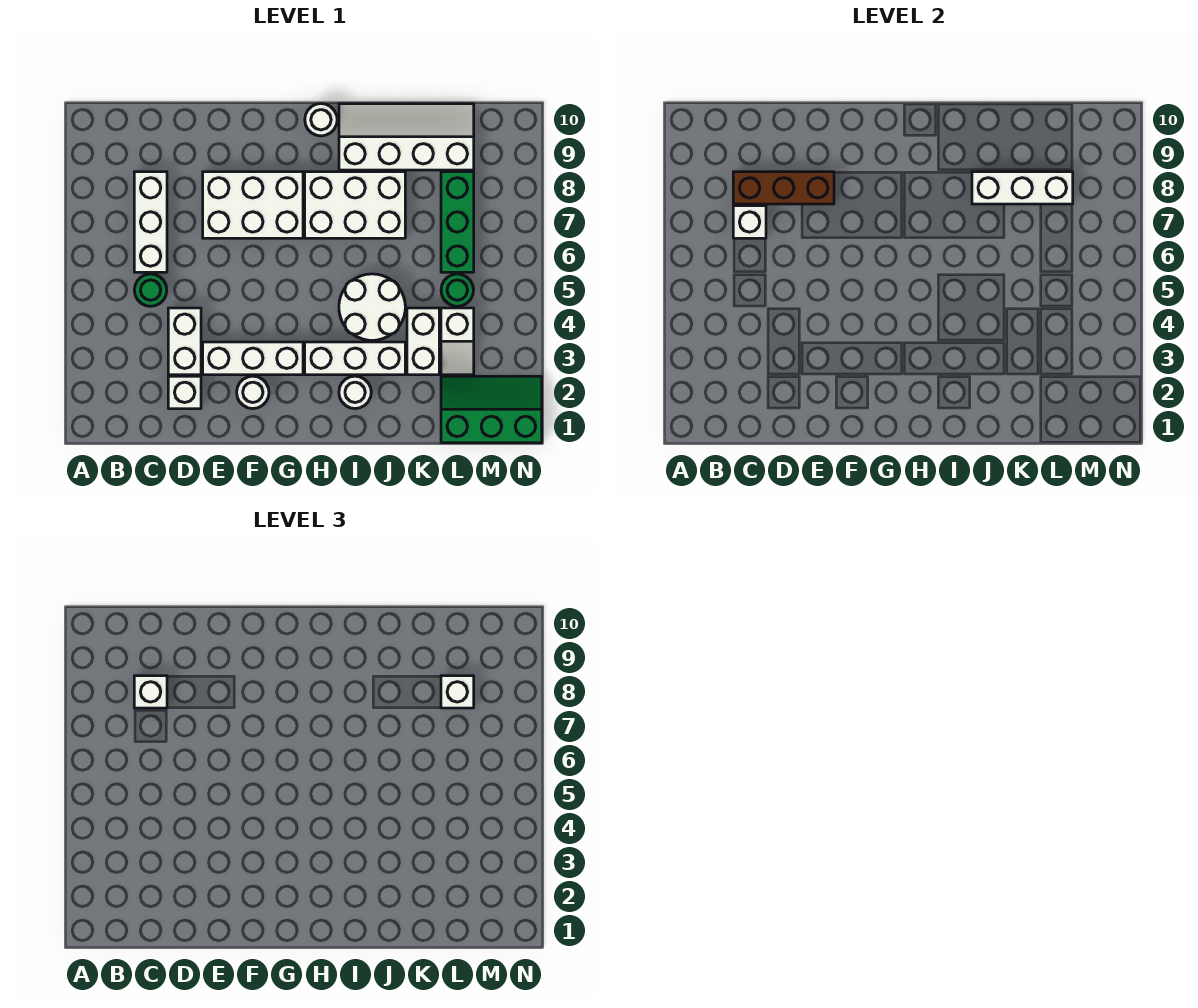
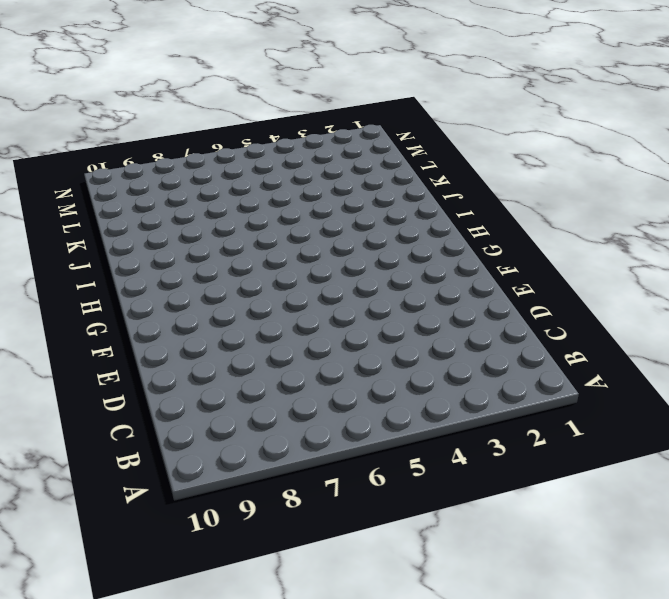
none -> green round brick C5 level 1
none -> white brick C6:C8 level 1
none -> white brick D2 level 1

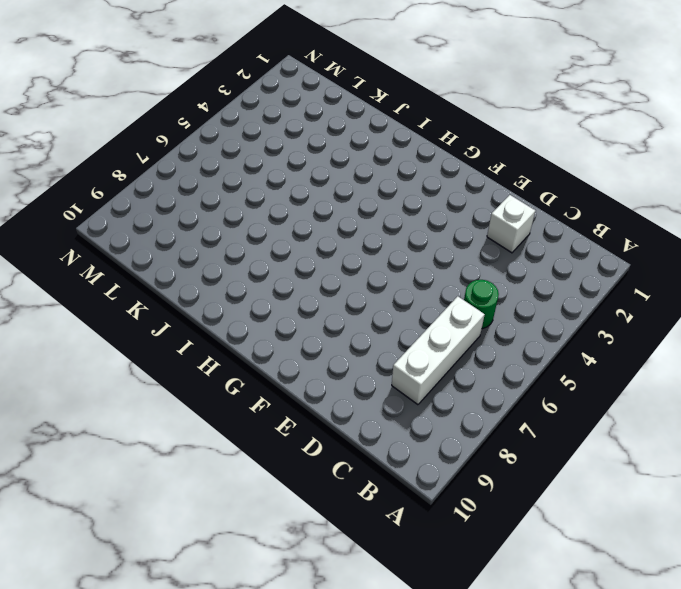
none -> white brick D3:D4 level 1
none -> white brick E3:G3 level 1
none -> white brick E7:G8 level 1

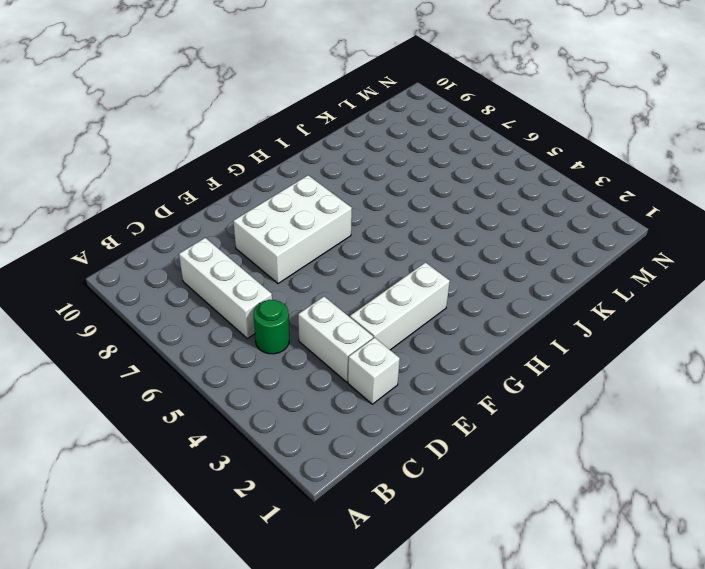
none -> white round brick F2 level 1
none -> white brick H3:J3 level 1
none -> white brick H7:J8 level 1

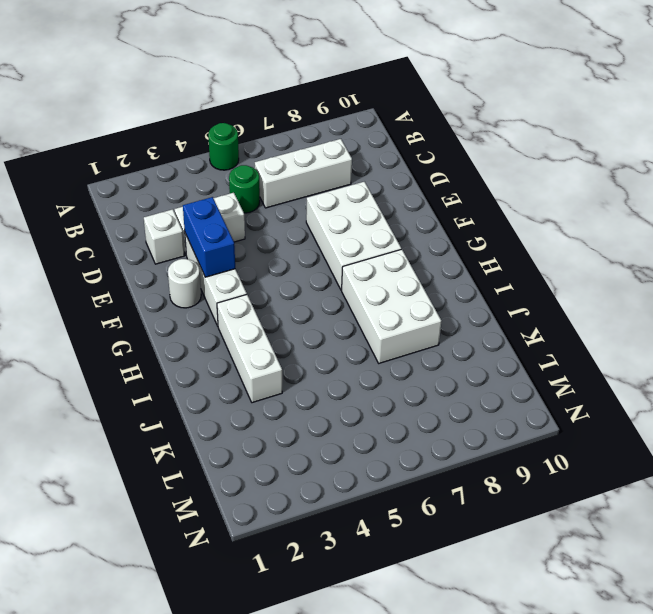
green round brick A5 level 1 -> green round brick L5 level 1
blue brick E3:F3 level 2 -> none
none -> white round brick H10 level 1
none -> white round brick I2 level 1
none -> white round brick I4:J5 level 1

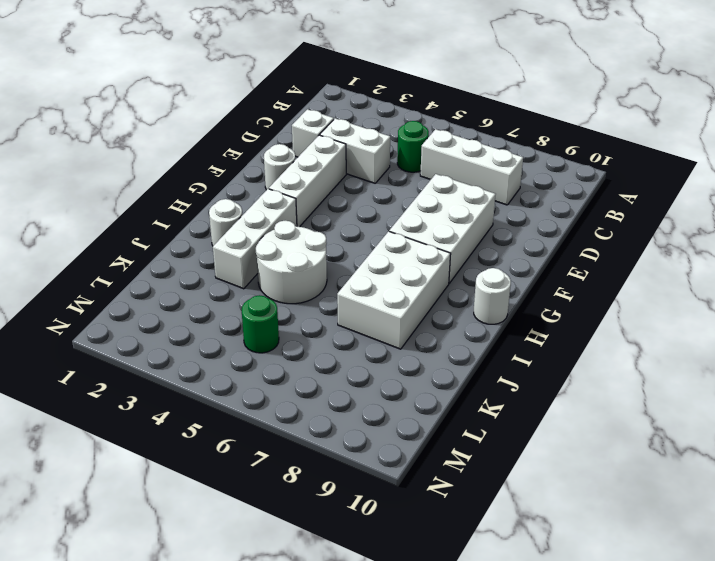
none -> white slope I9:L10 level 1 top 9
none -> white brick K3:K4 level 1
none -> green slope L1:N2 level 1 top 1

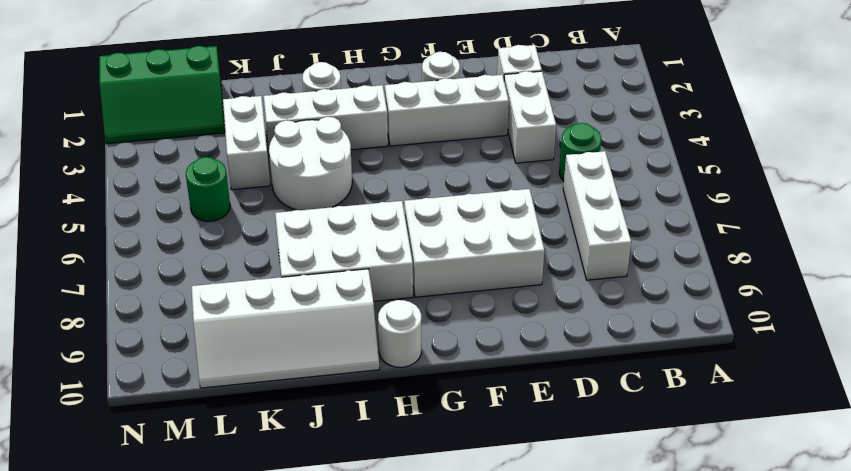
none -> white slope L3:L4 level 1 top 4
none -> green brick L6:L8 level 1
none -> white brick C7 level 2

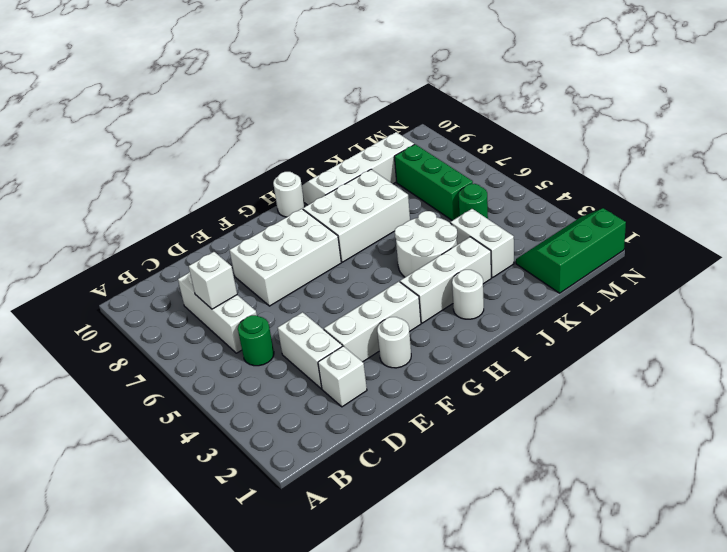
none -> white slope L3:L4 level 1 top 4
none -> brown brick C8:E8 level 2
none -> white brick J8:L8 level 2

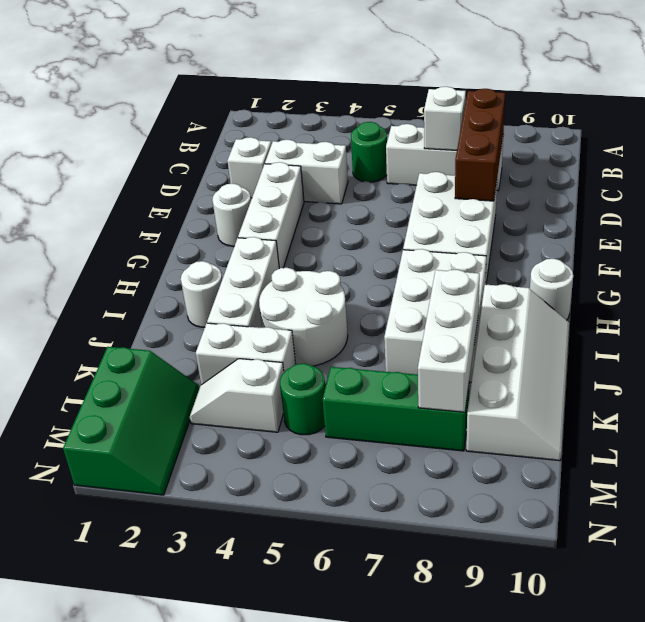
none -> white brick C8 level 3
none -> white brick L8 level 3

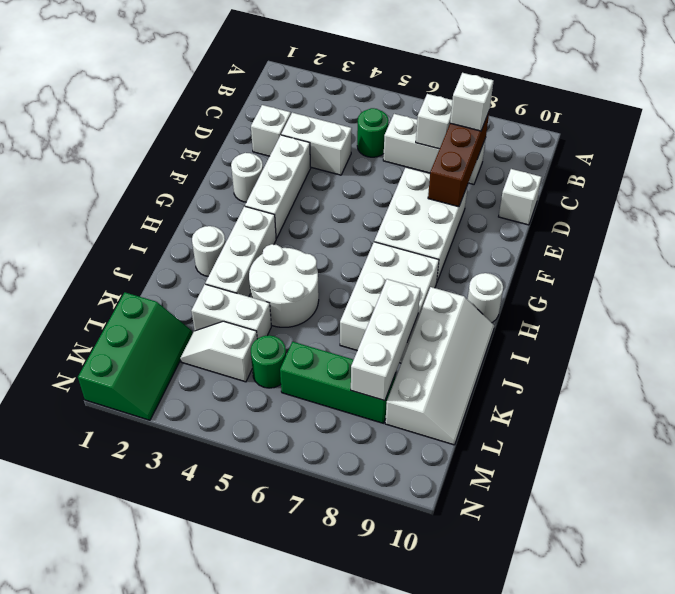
white brick D10 level 1 -> white brick L8 level 3

